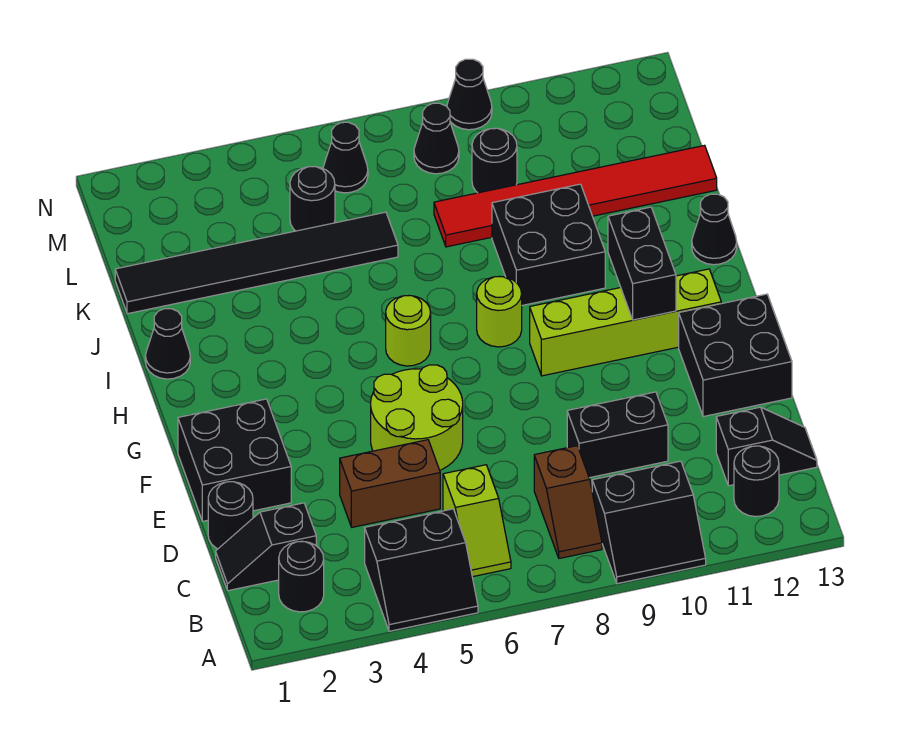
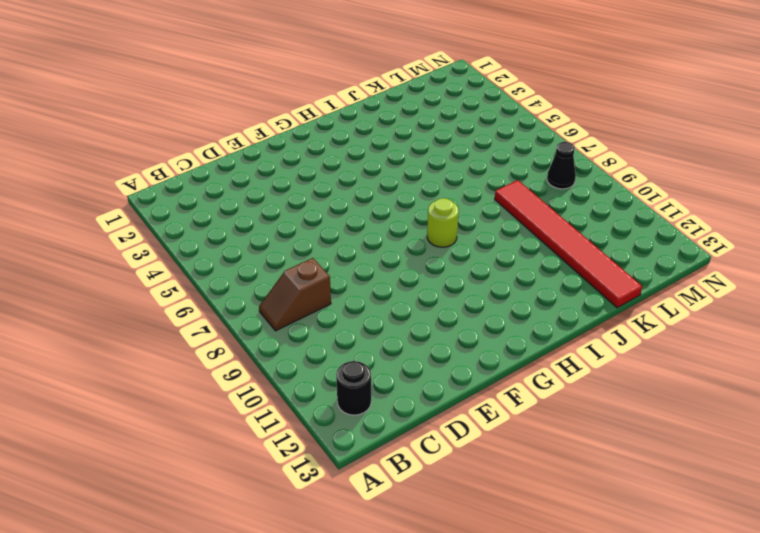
none -> black slope A4:B5 level 1 top B
none -> black slope A9:B10 level 1 top B
none -> black round brick B2 level 1

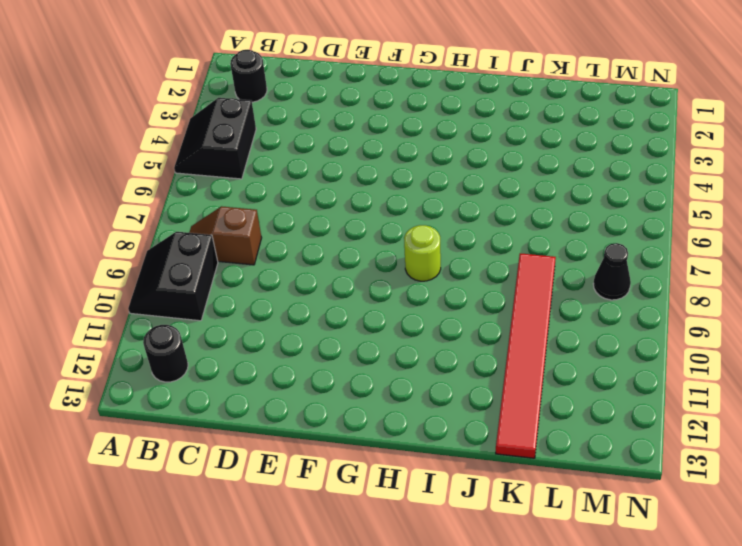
none -> lime slope B6:C6 level 1 top C
none -> black slope C1:C2 level 1 top 2
none -> black slope C12:C13 level 1 top 12

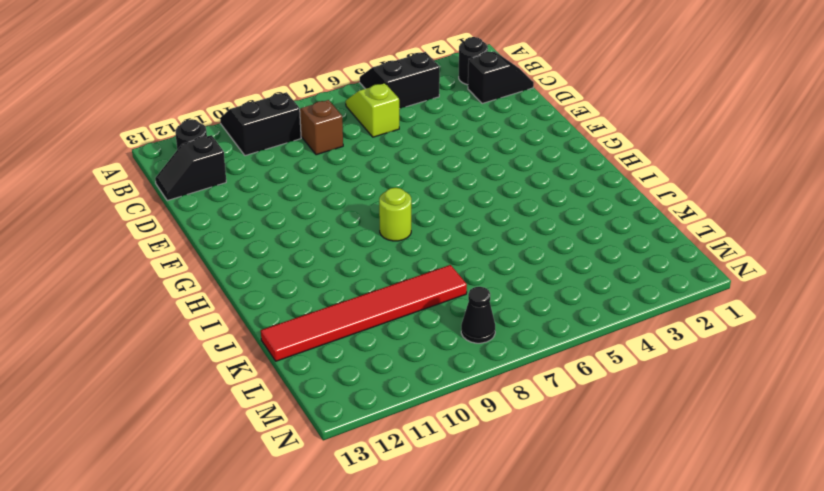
none -> black round brick D1 level 1
none -> brown brick D4:D5 level 1
none -> black brick D9:D10 level 1

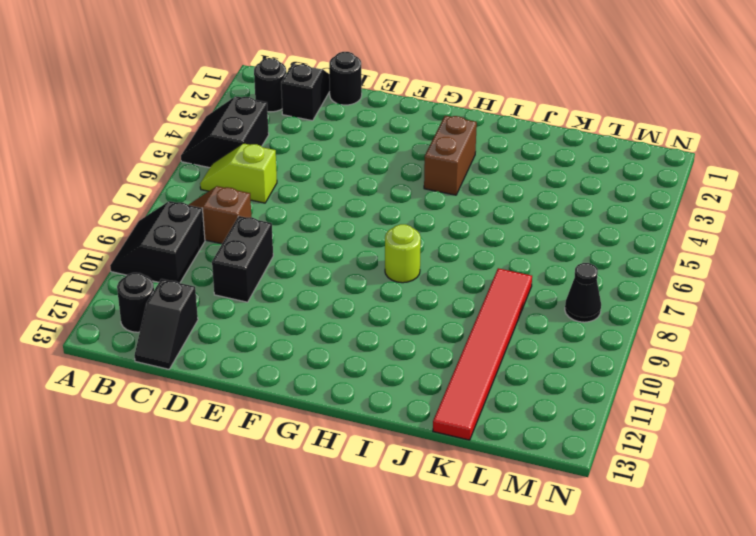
brown brick H3:H4 level 1 -> brown brick D4:D5 level 1
none -> black brick E1:F2 level 1
none -> lime round brick E5:F6 level 1
none -> black brick E12:F13 level 1

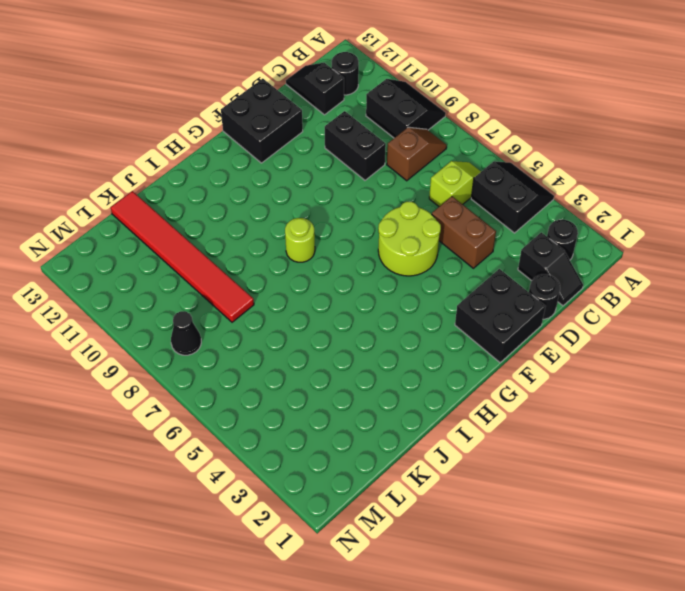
none -> lime brick G9:G12 level 1
none -> lime round brick H6 level 1
none -> black cone I1 level 1

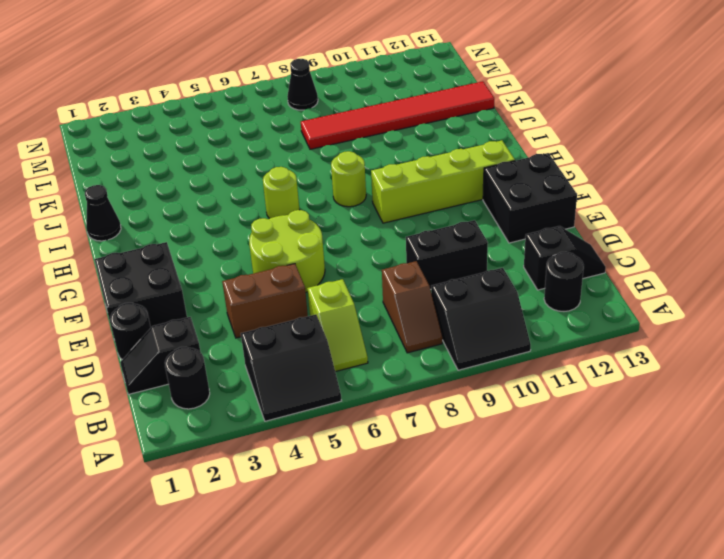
none -> black brick I9:J10 level 1
none -> black cone I13 level 1
none -> black tile K1:K6 level 1

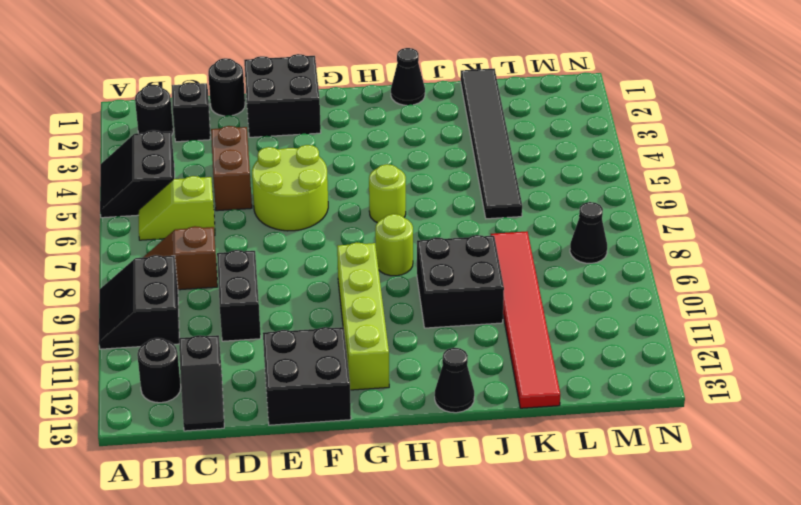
none -> black round brick L5 level 1
none -> black round brick L9 level 1
none -> black cone M6 level 1

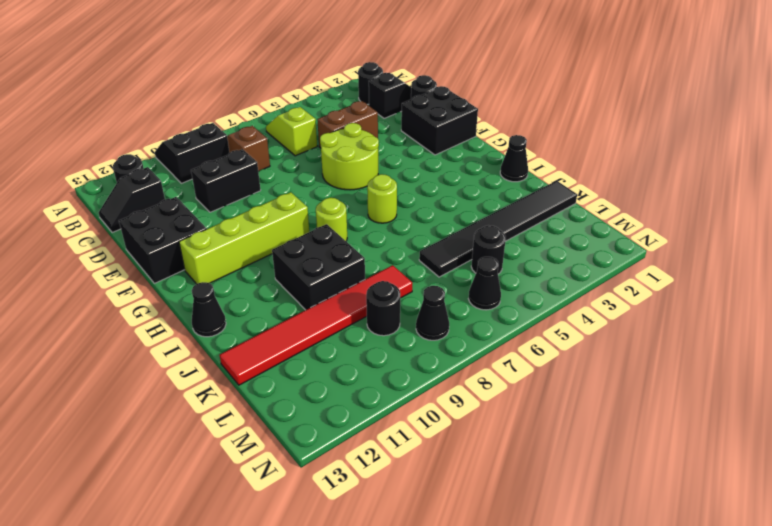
none -> black slope A4:B5 level 1 top B
none -> black cone N9 level 1
none -> black brick G11:H11 level 2

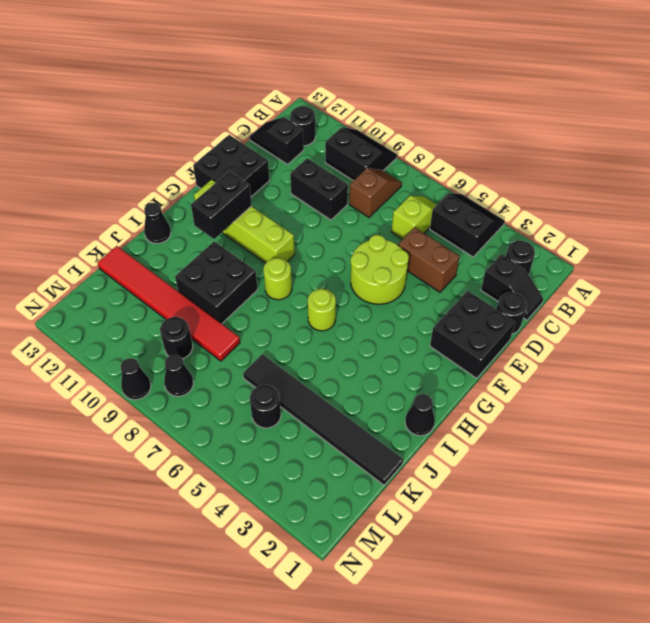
none -> black cone M6 level 1

